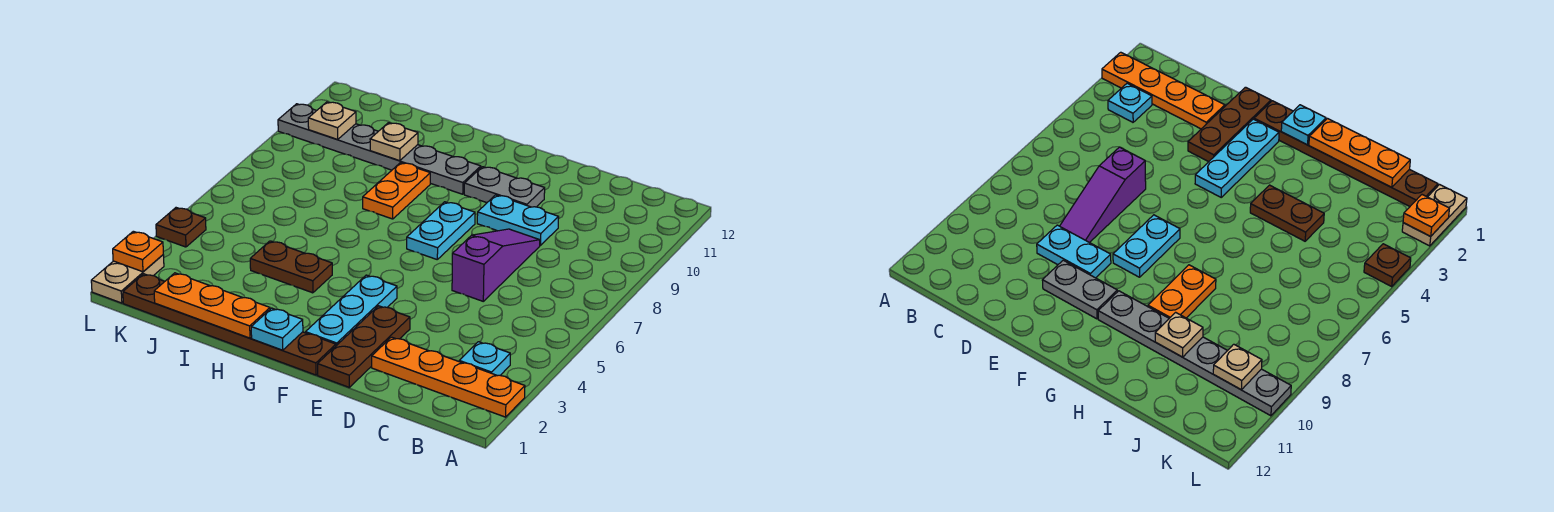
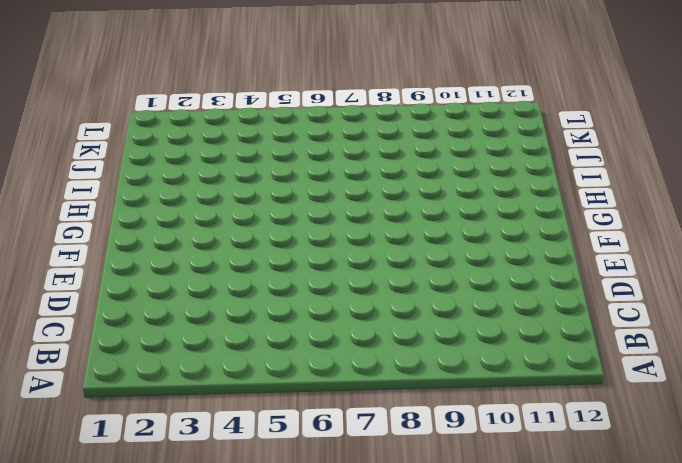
none -> orange plate A2:D2 level 1
none -> cyan plate B3 level 1
none -> purple slope D6:D8 level 1 top 6

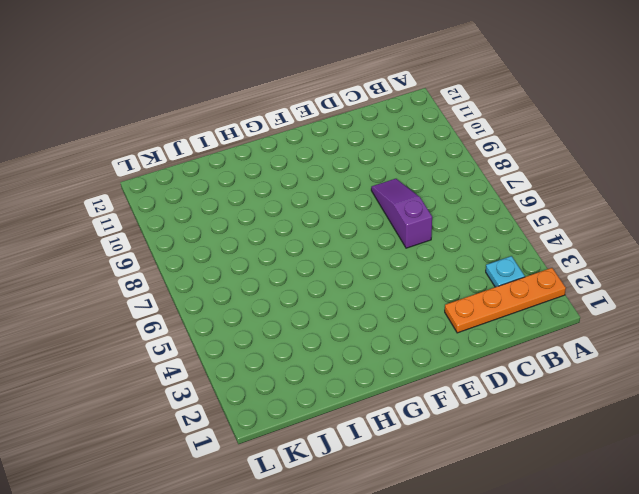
none -> cyan plate D9:E9 level 1
none -> brown plate E1:E3 level 1
none -> grey plate E10:F10 level 1

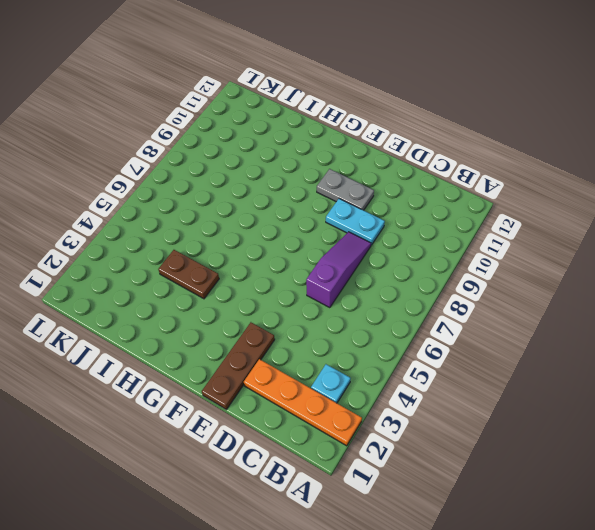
none -> brown plate F1:K1 level 1
none -> cyan plate F2:F4 level 1
none -> cyan plate F7:F8 level 1

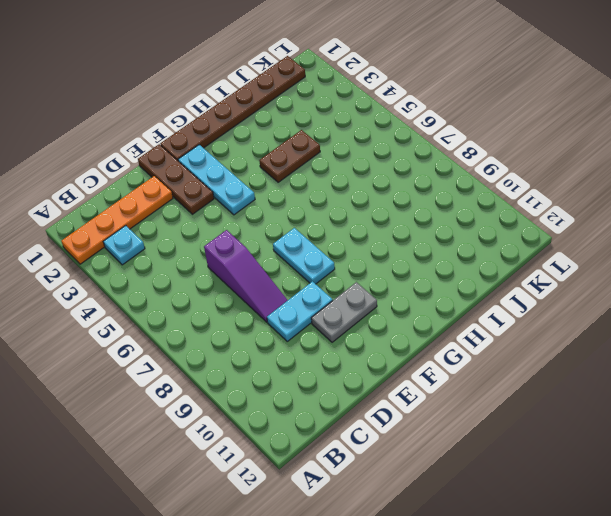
none -> grey plate G10:L10 level 1
none -> orange plate H8:H9 level 1
none -> tan plate L1:L2 level 1

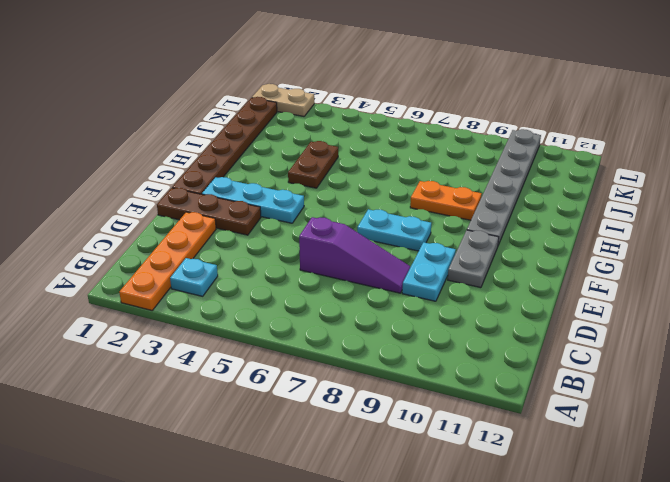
none -> brown plate L4 level 1
none -> cyan plate G1 level 2
none -> orange plate H1:J1 level 2

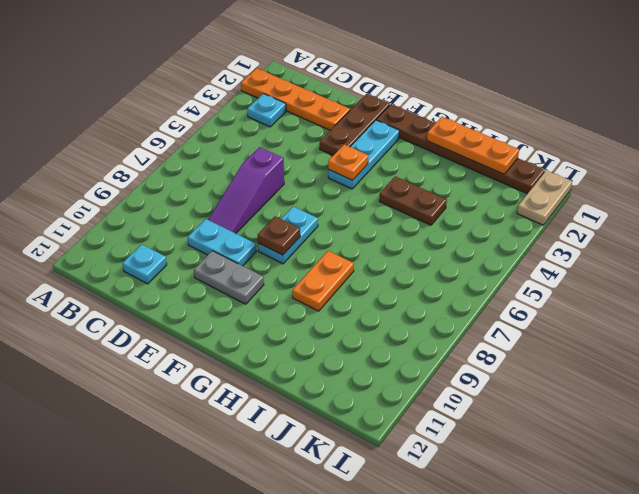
cyan plate C11 level 1 -> cyan plate G1 level 2
orange plate F4 level 2 -> orange plate L2 level 2
brown plate F8 level 2 -> brown plate L4 level 1
none -> grey plate G10:L10 level 1
none -> tan plate I10 level 2
none -> tan plate K10 level 2

